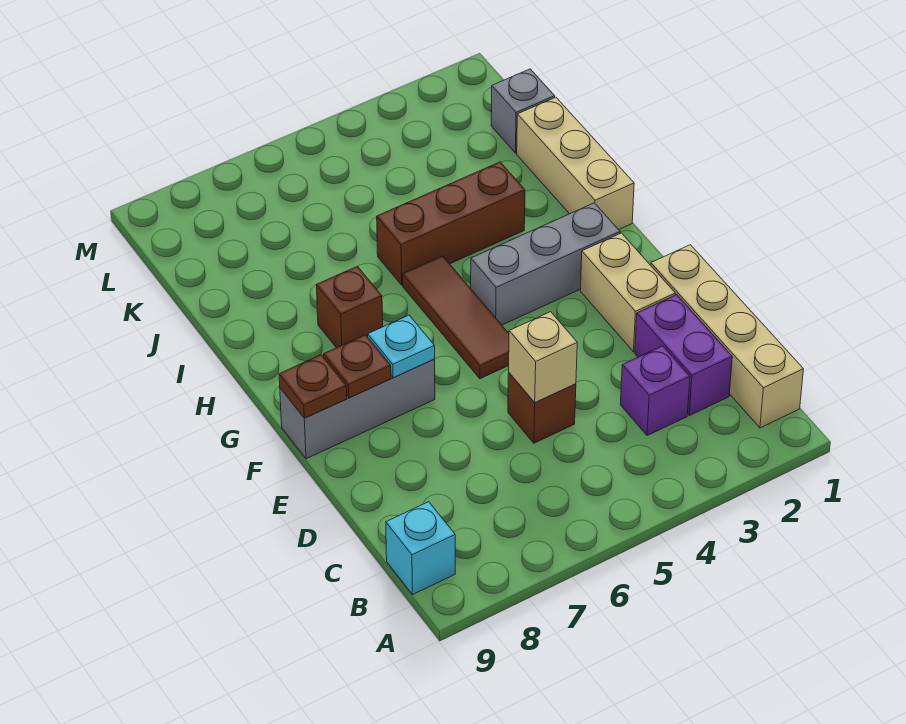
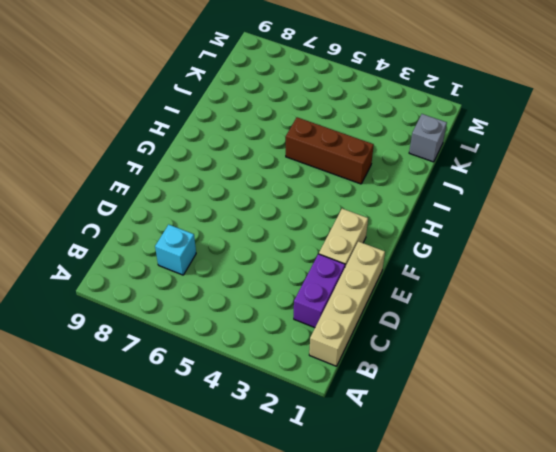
cyan brick C7 level 1 -> cyan brick B9 level 1
none -> purple brick C3 level 1
none -> brown brick D5 level 1
none -> brown tile F5:H5 level 1

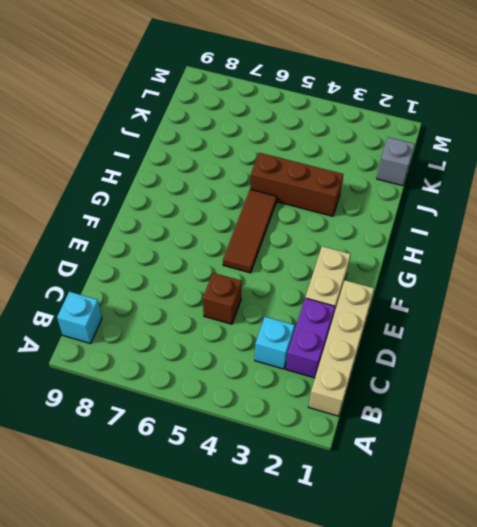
cyan brick C3 level 1 -> purple brick C3 level 1
none -> grey brick F7:F9 level 1
none -> grey brick G2:G4 level 1
none -> tan brick H1:J1 level 1

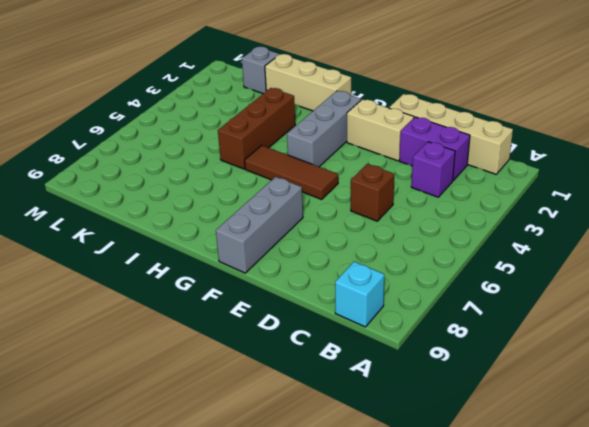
none -> brown brick H7 level 1
none -> tan brick D5 level 2
none -> cyan plate F7 level 2

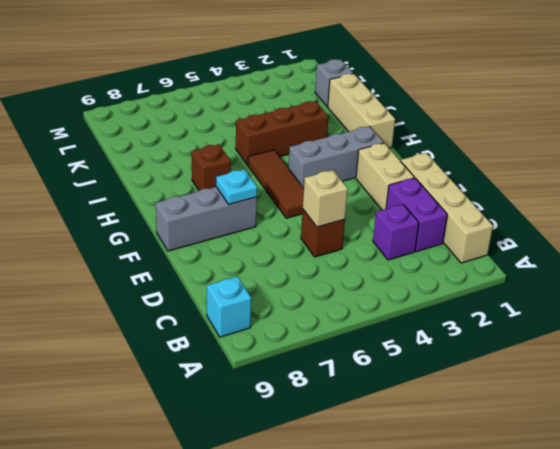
none -> brown plate F8 level 2
none -> brown plate F9 level 2

